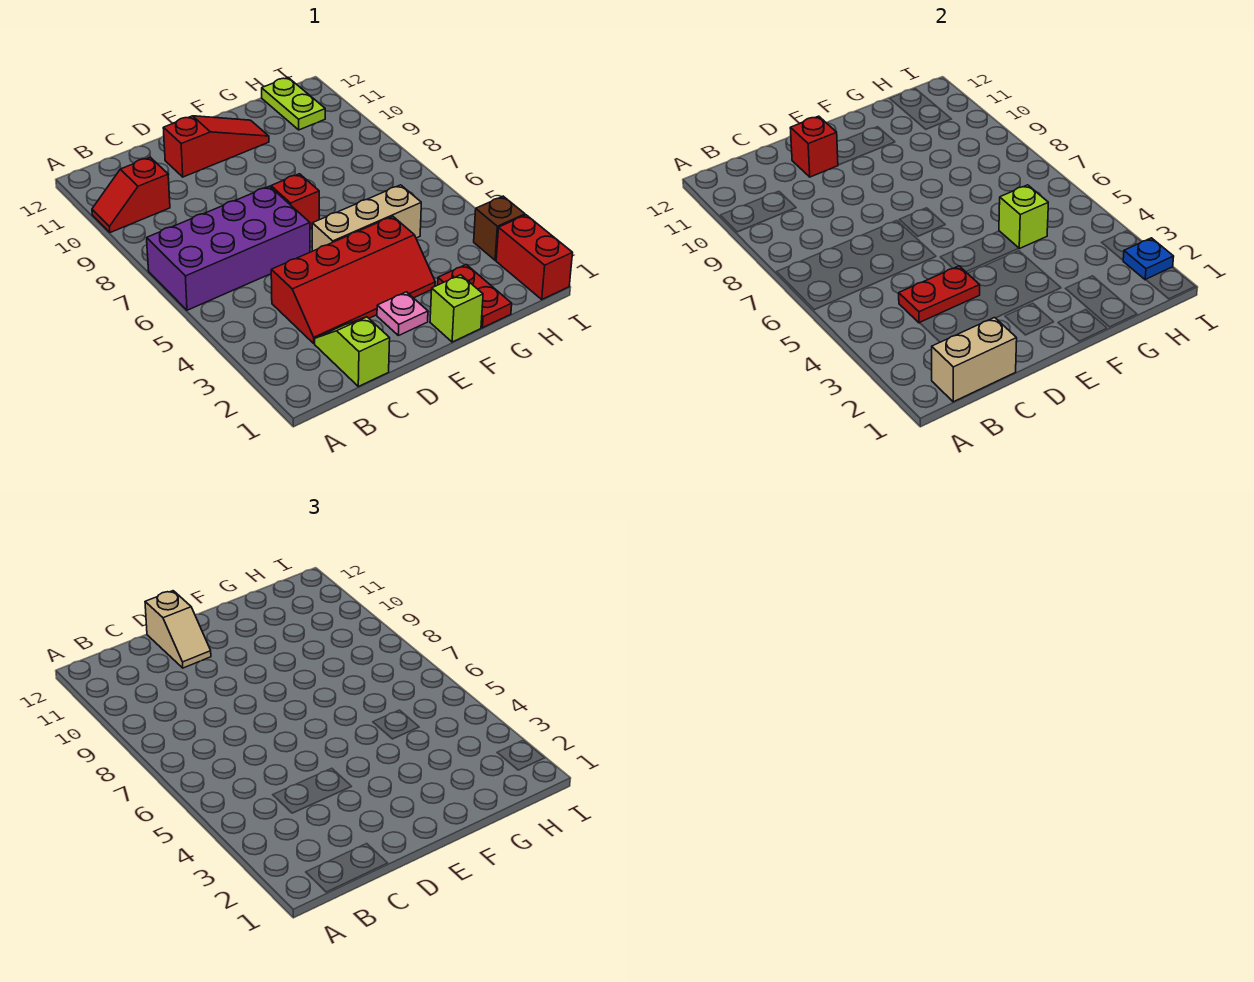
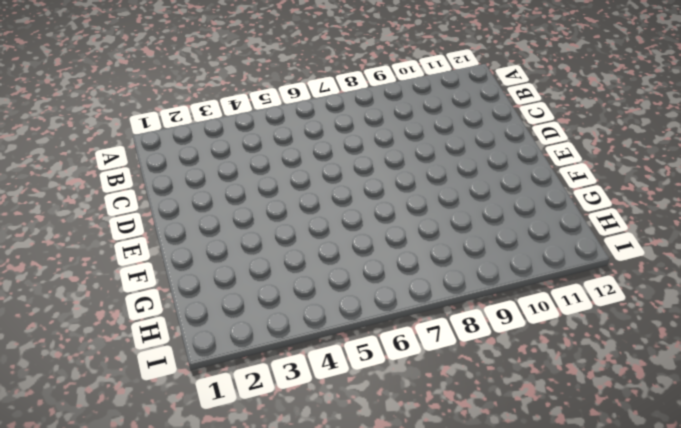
none -> purple brick A6:D7 level 1
none -> red slope A10:B10 level 1 top B
none -> lime slope C1:C2 level 1 top 1

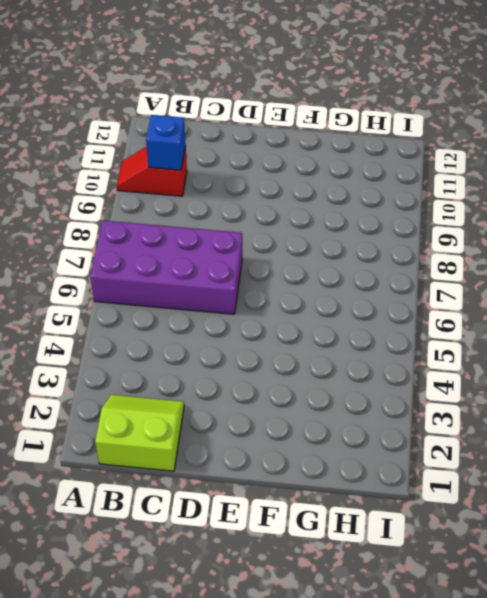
lime slope B1:C2 level 1 top 1 -> lime slope C1:C2 level 1 top 1
blue brick B10 level 2 -> none
none -> red slope C3:F4 level 1 top 4
none -> red slope D11:F11 level 1 top D
none -> pink plate E2 level 1

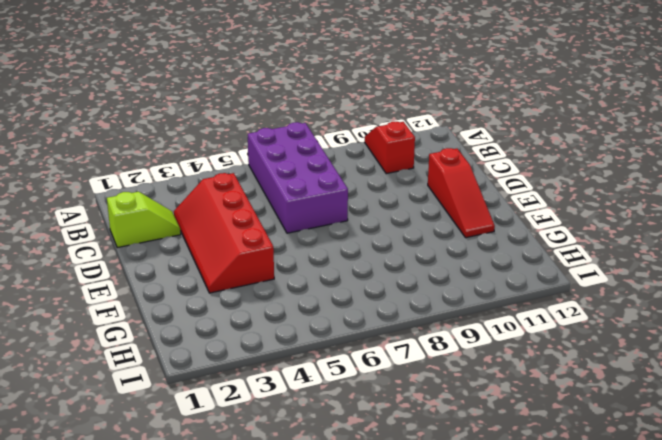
none -> pink plate E2 level 1
none -> tan brick E5:G5 level 1
none -> red brick E7 level 1

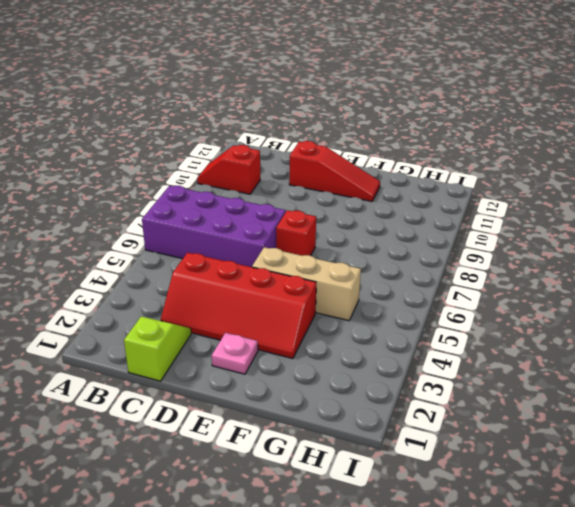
none -> lime brick F1 level 1
none -> red plate G1:G2 level 1
none -> lime plate H11:H12 level 1

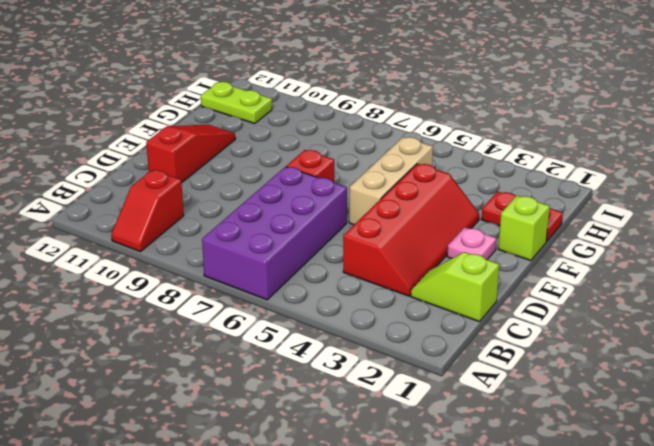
none -> red brick I1:I2 level 1
none -> brown brick I3 level 1
none -> tan brick B1:C1 level 2

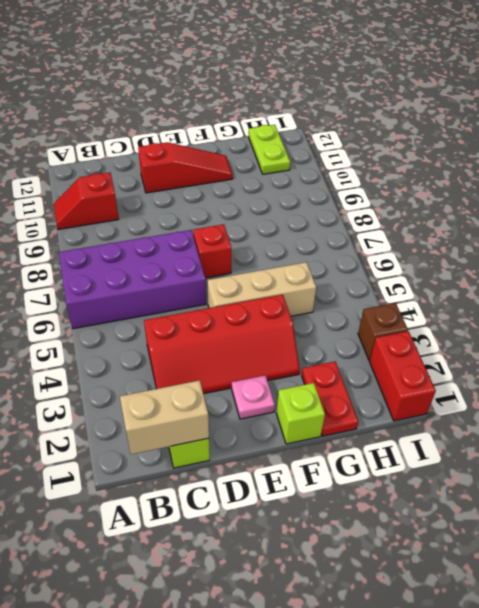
none -> red plate C4:D4 level 2
none -> red brick D11 level 2
none -> lime brick G5 level 2

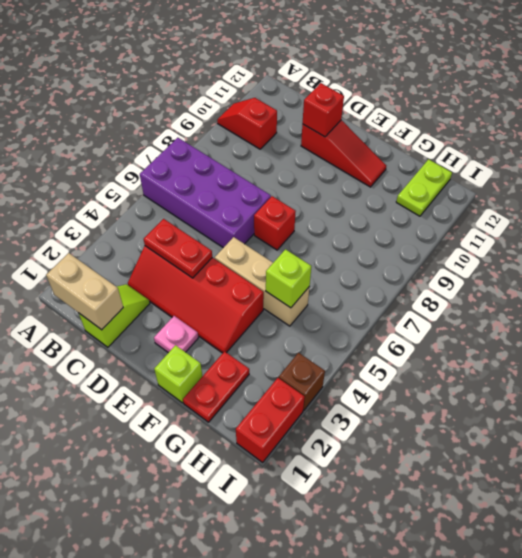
none -> blue plate I2 level 2
none -> tan slope D11:D12 level 3 top 12

